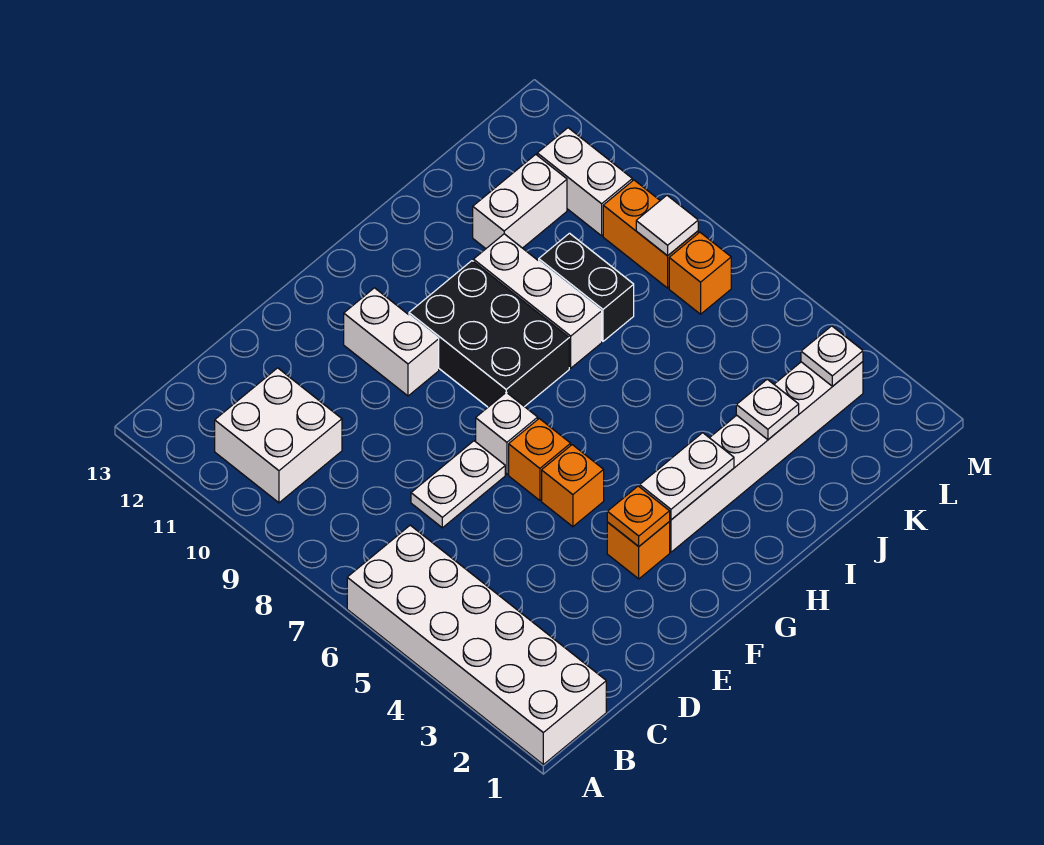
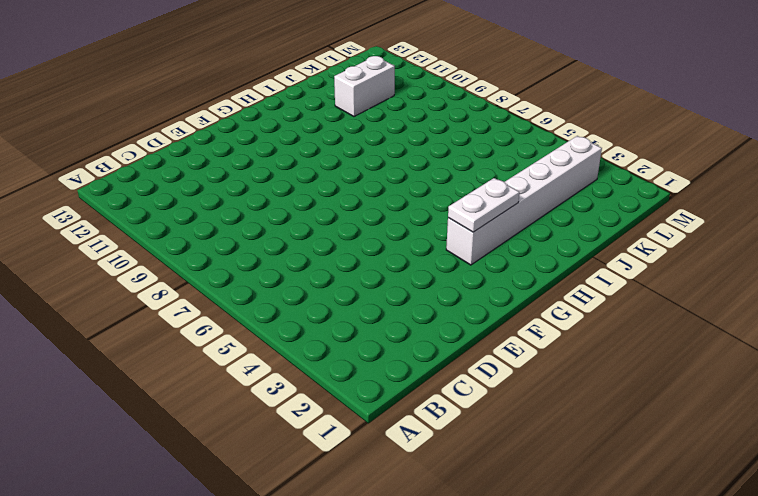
none -> white brick A1:B6 level 1
none -> white brick B10:C11 level 1
none -> white plate D7:E7 level 1

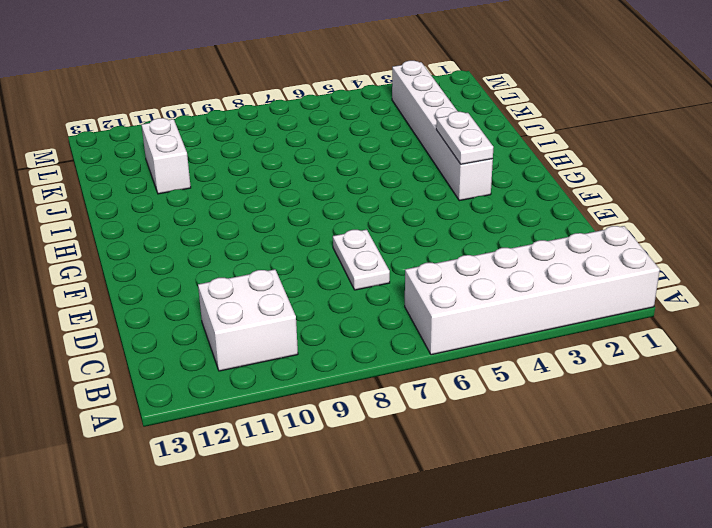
none -> orange brick F3 level 1
none -> orange brick F5 level 1
none -> orange brick F6 level 1

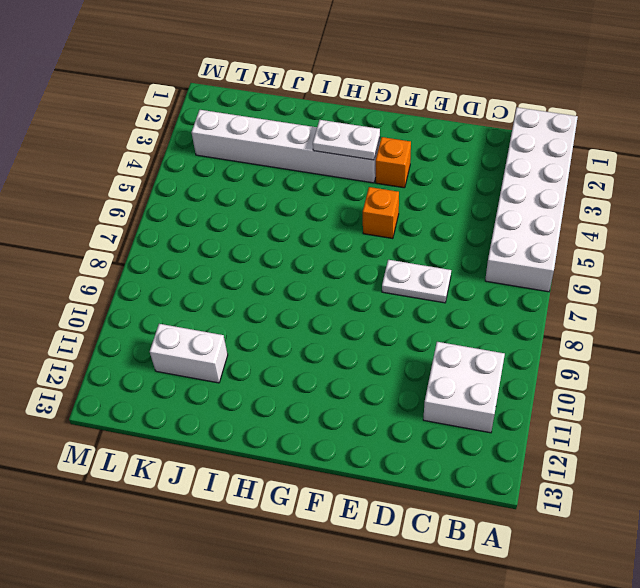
none -> orange brick F6 level 1
none -> white brick F7 level 1
none -> white brick F10:F11 level 1

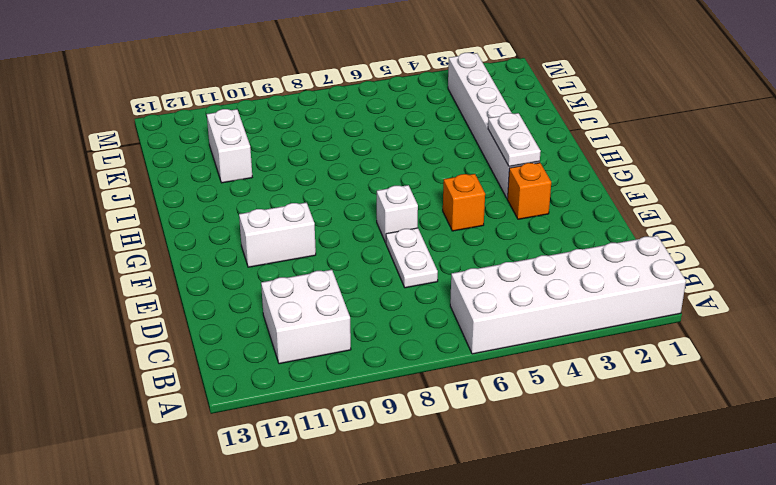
none -> orange brick F6 level 1
none -> black brick G8:H10 level 1
none -> white brick I8:I10 level 1

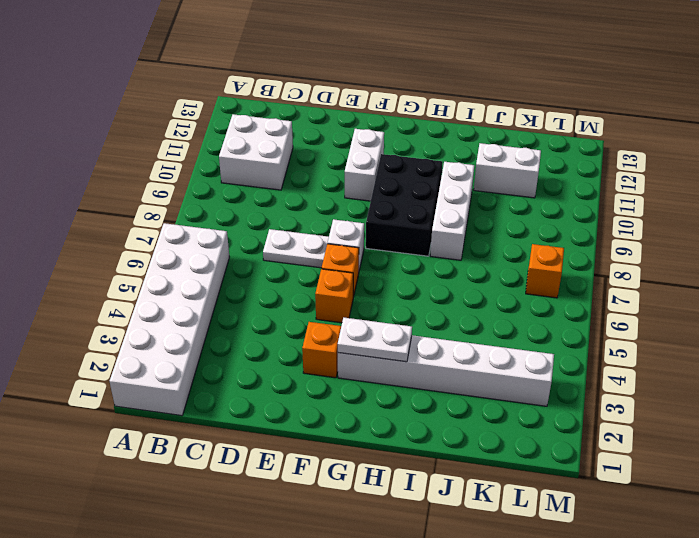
none -> black brick J8:J9 level 1
none -> orange brick L8:L9 level 1
none -> white brick L10:L11 level 1

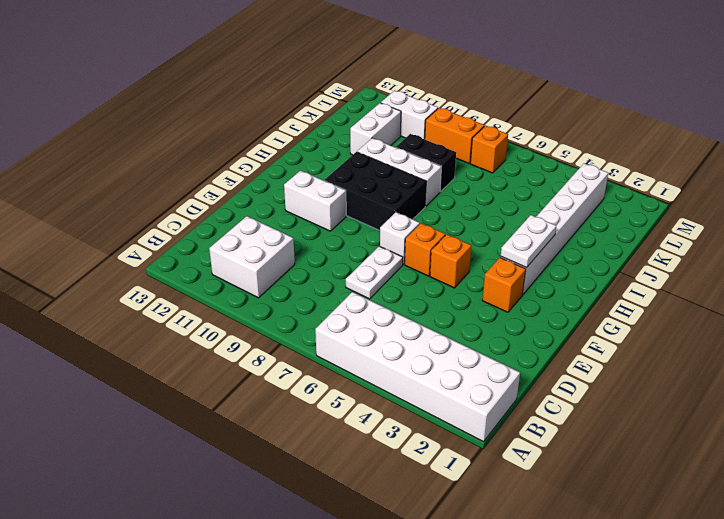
none -> orange plate F3 level 2
none -> white plate J3 level 2
none -> white plate L3 level 2

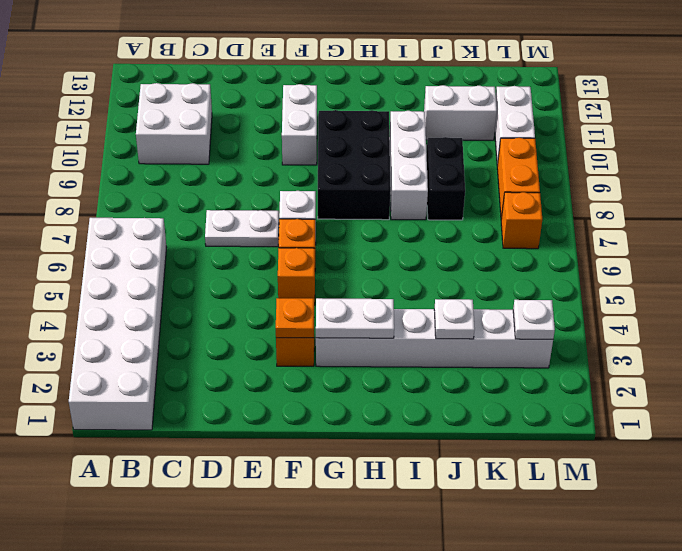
none -> white tile L8 level 2

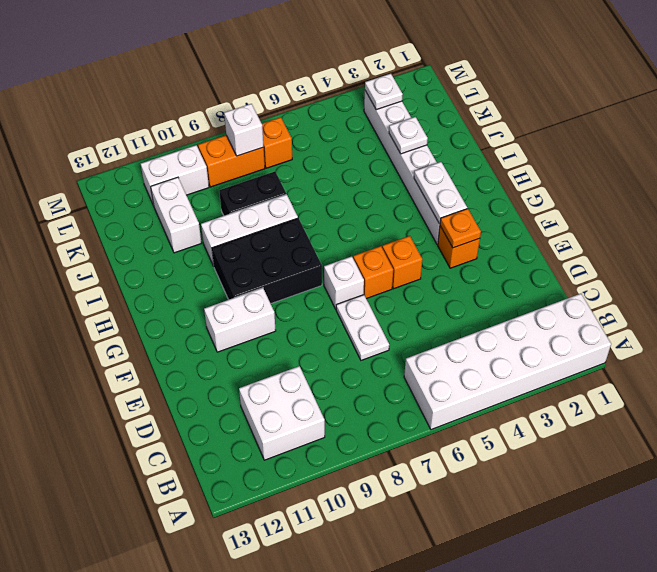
white brick L8 level 2 -> white tile L8 level 2

